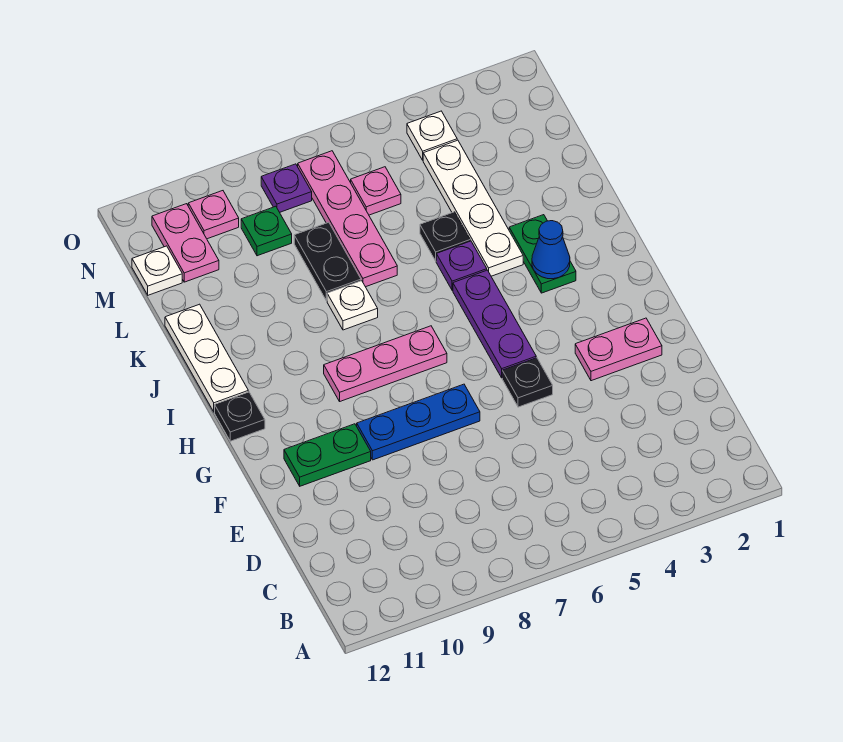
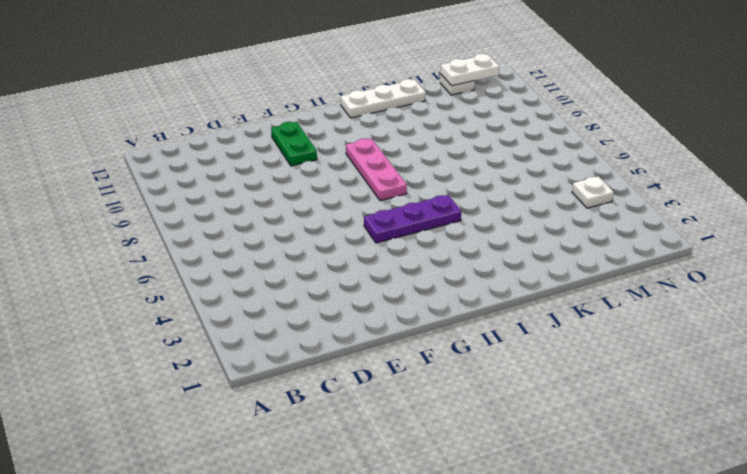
white plate M12:N12 level 2 -> none
none -> pink plate F2:F3 level 1
none -> black plate F5 level 1
none -> blue plate F7:F9 level 1

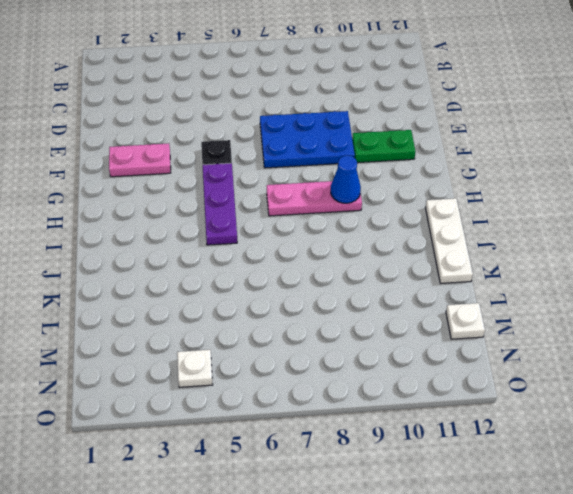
blue plate E7:F9 level 1 -> blue plate F7:F9 level 1
blue cone H9 level 2 -> blue cone I3 level 2
none -> black plate H12 level 1
none -> green plate I3:J3 level 1
none -> white plate J4:M4 level 1

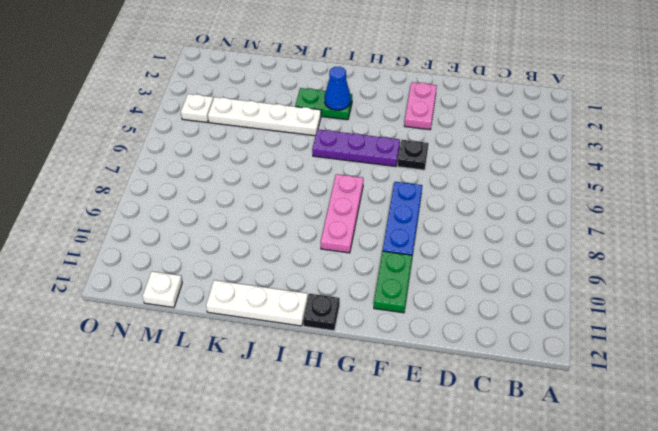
none -> purple plate J5 level 1
none -> white plate J8 level 1
none -> black plate K5 level 1

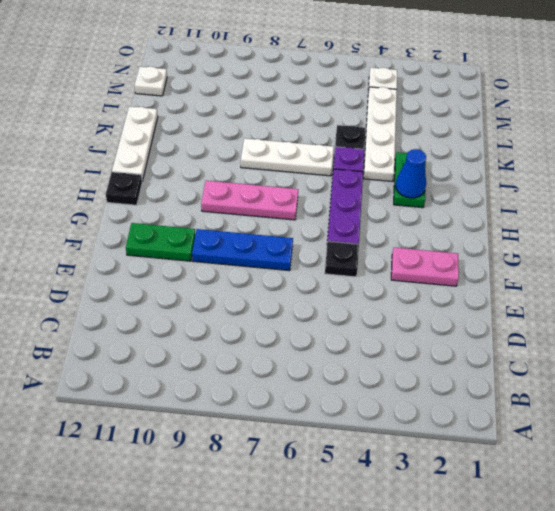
white plate J6:J8 level 1 -> white plate J8 level 1
none -> pink plate K7:N7 level 1
none -> black plate K8:L8 level 1
none -> pink plate M6 level 1

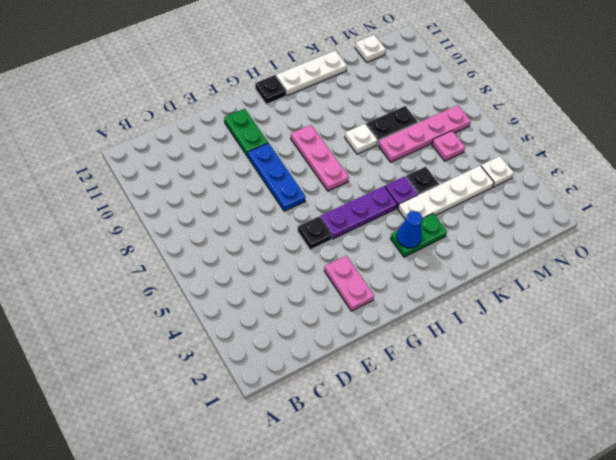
none -> green plate M9 level 1
none -> pink plate M11:N11 level 1
none -> purple plate N8 level 1

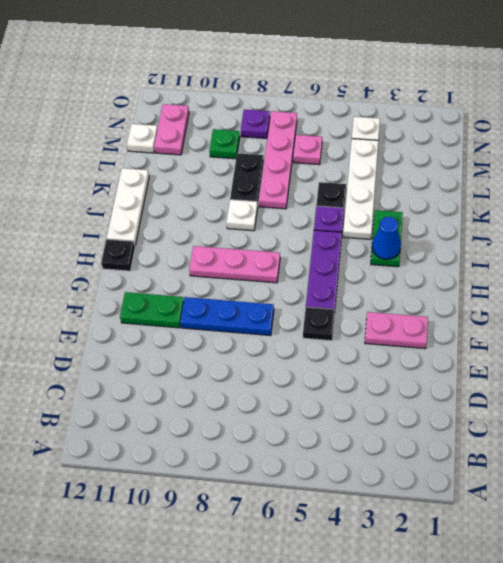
none -> pink plate N10 level 1

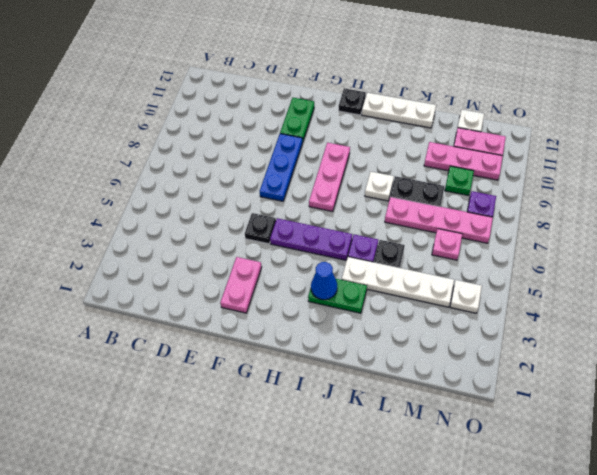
pink plate L10:N10 level 1 -> pink plate N10 level 1

